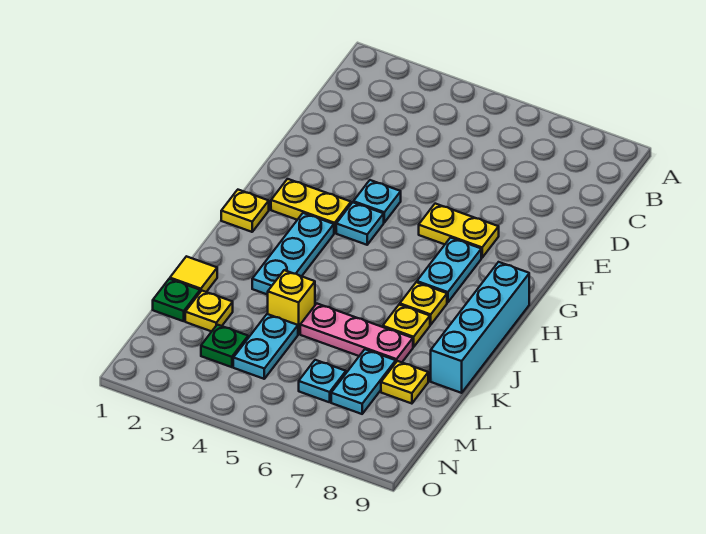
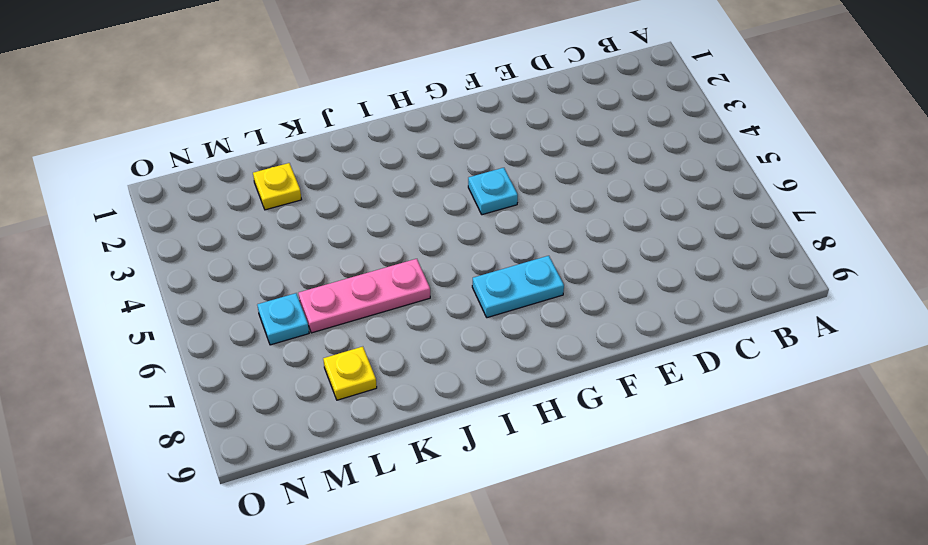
pink plate J6:L6 level 1 -> pink plate K5:K7 level 1
none -> cyan plate F4 level 1
none -> yellow plate F6:F7 level 1
none -> yellow plate G2:G3 level 1

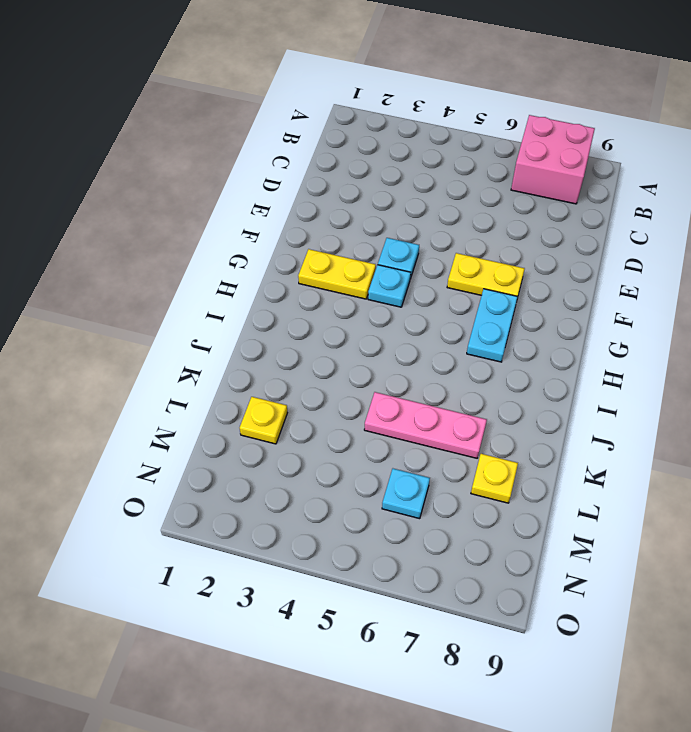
pink brick A7:B8 level 1 -> none
none -> yellow plate H1 level 1
none -> cyan plate H3:J3 level 1
none -> cyan brick H9:K9 level 1

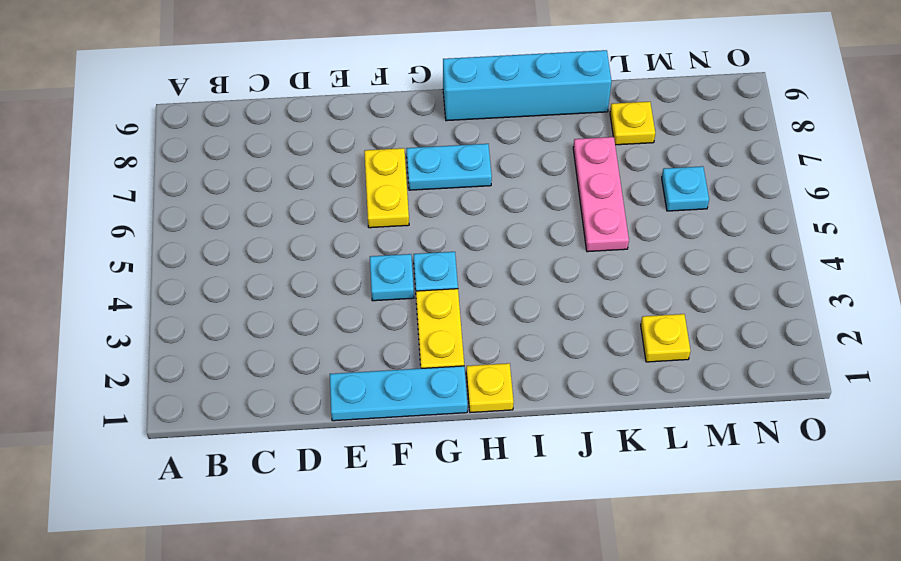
cyan plate E1:G1 level 1 -> cyan plate H3:J3 level 1
none -> yellow plate I7 level 1
none -> yellow plate J7 level 1
none -> yellow tile K1 level 1

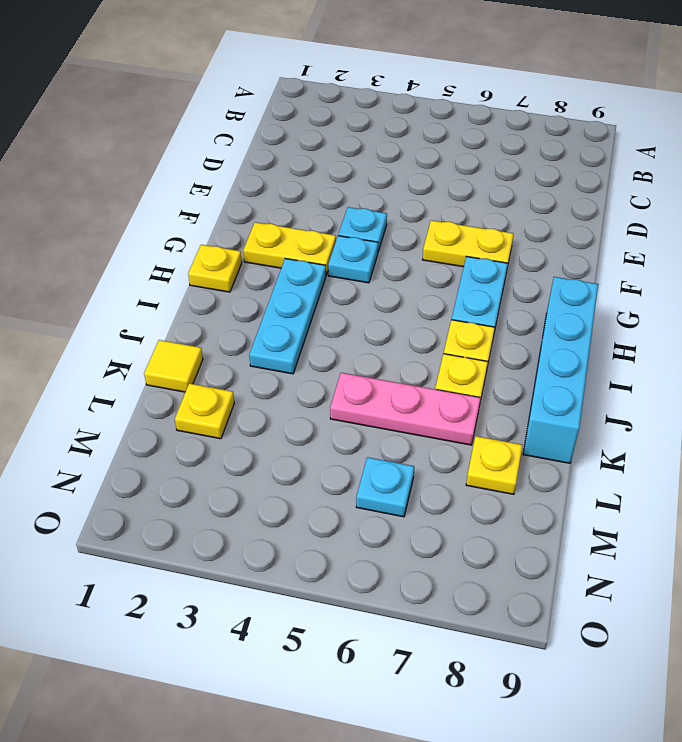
none -> yellow brick K4 level 1
none -> green plate L1 level 1
none -> cyan plate L4:M4 level 1

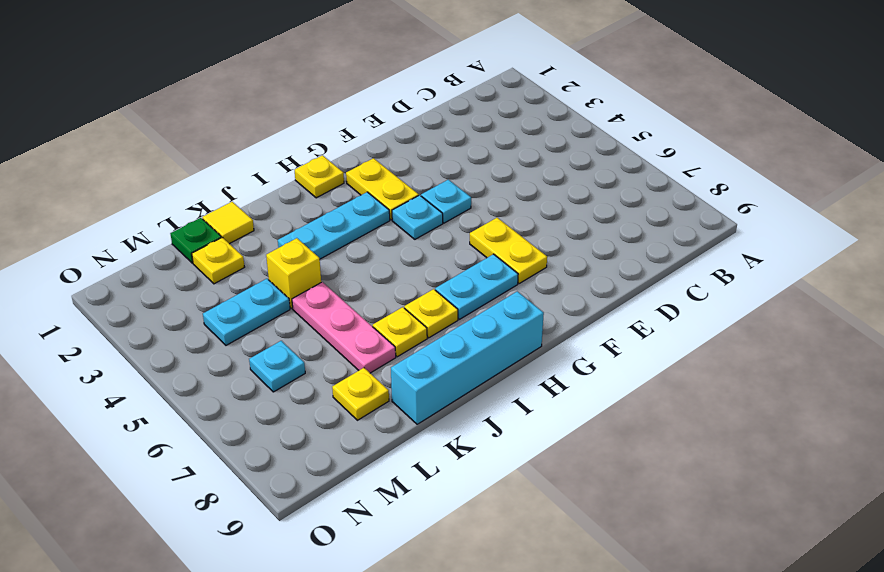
none -> cyan plate L7:M7 level 1
none -> green plate M3 level 1

